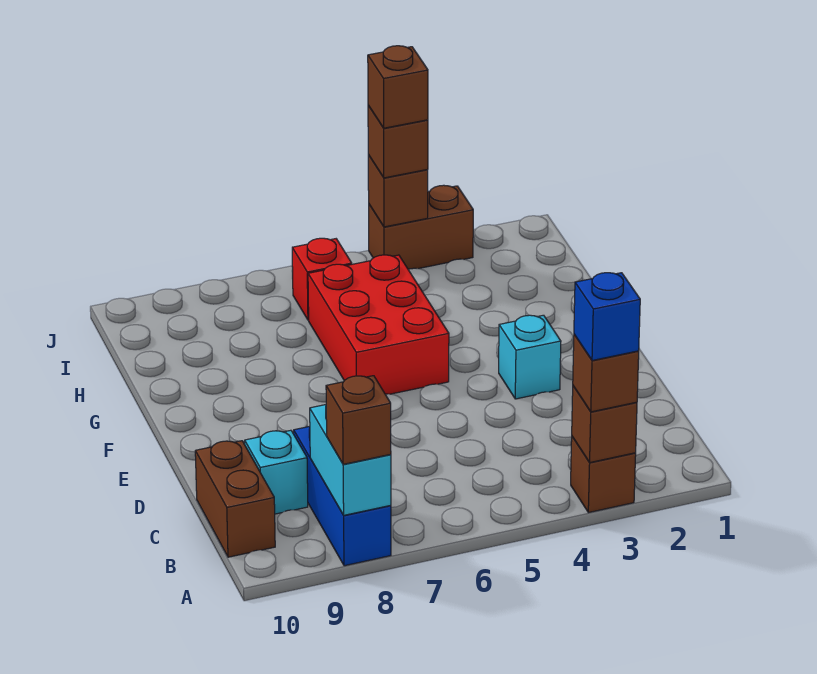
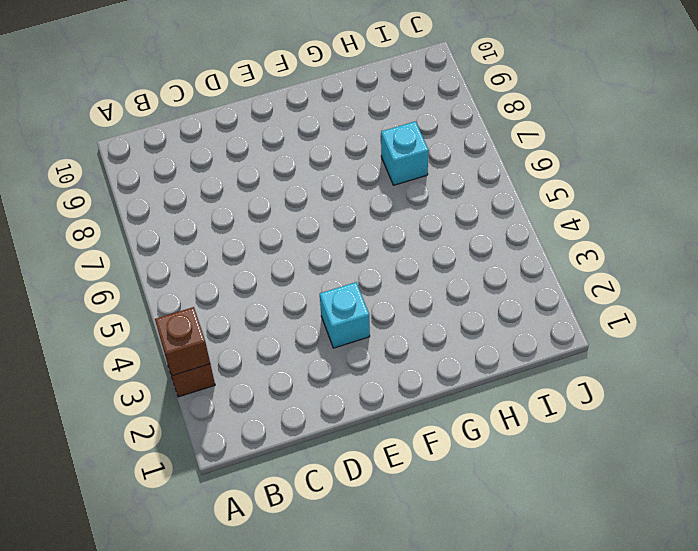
cyan brick H7 level 1 -> cyan brick C9 level 1
none -> blue brick A8:C8 level 1
none -> brown brick B10:C10 level 1
none -> red brick F5:H6 level 1

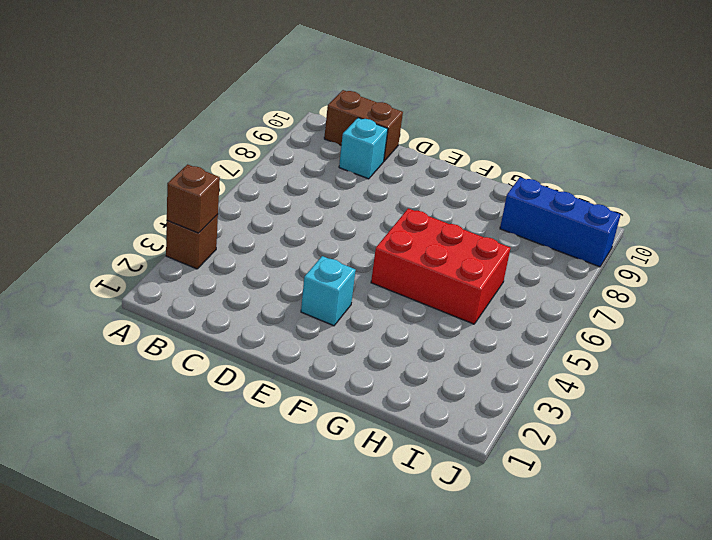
blue brick H9:J9 level 1 -> blue brick A8:C8 level 1
none -> red brick I6 level 1
none -> brown brick J3:J4 level 1
none -> cyan brick A8:B8 level 2

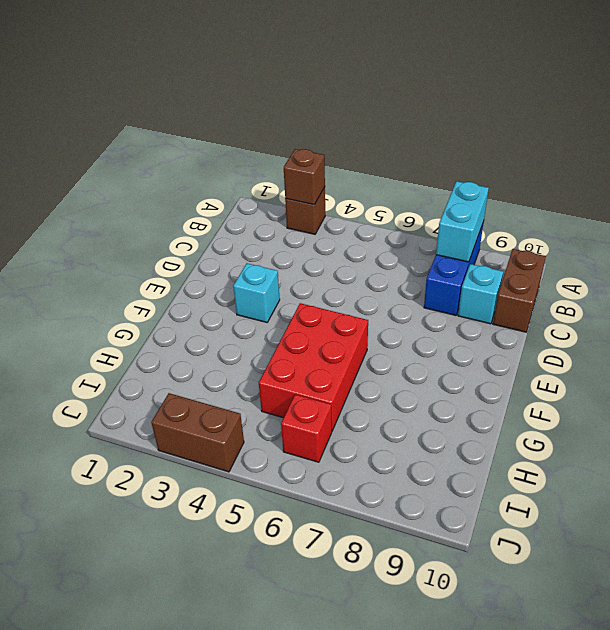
none -> brown brick J4 level 2
none -> brown brick A3 level 3
none -> brown brick A8 level 3

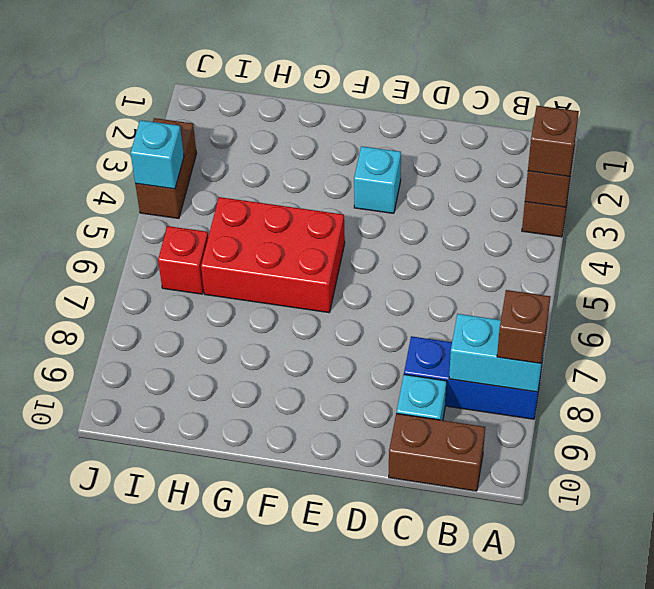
cyan brick J4 level 2 -> brown brick J4 level 2
none -> brown brick J4 level 3
none -> blue brick A3 level 4
none -> brown brick J4 level 4

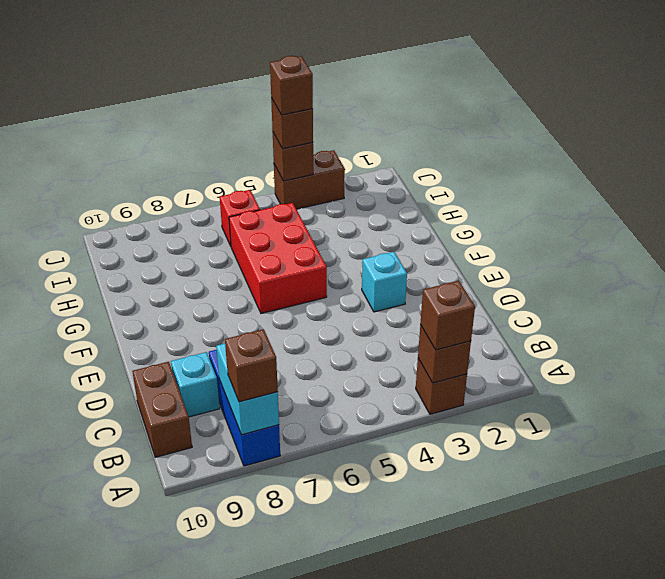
none -> blue brick A3 level 4

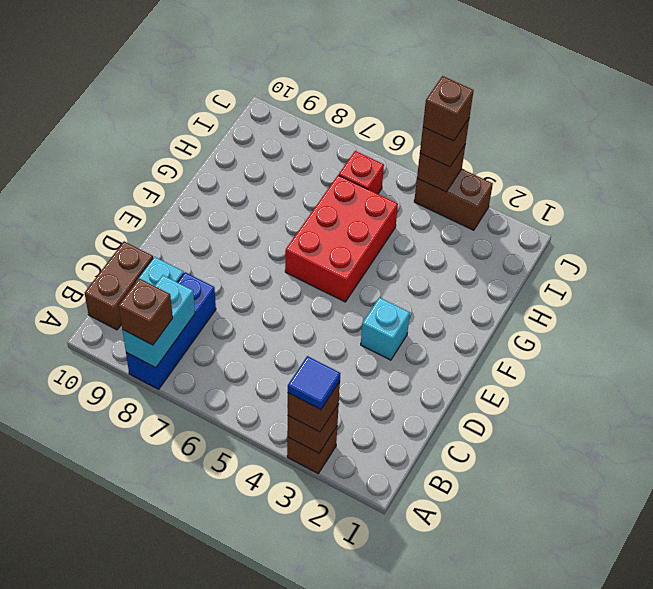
blue tile A3 level 4 -> blue brick A3 level 4

